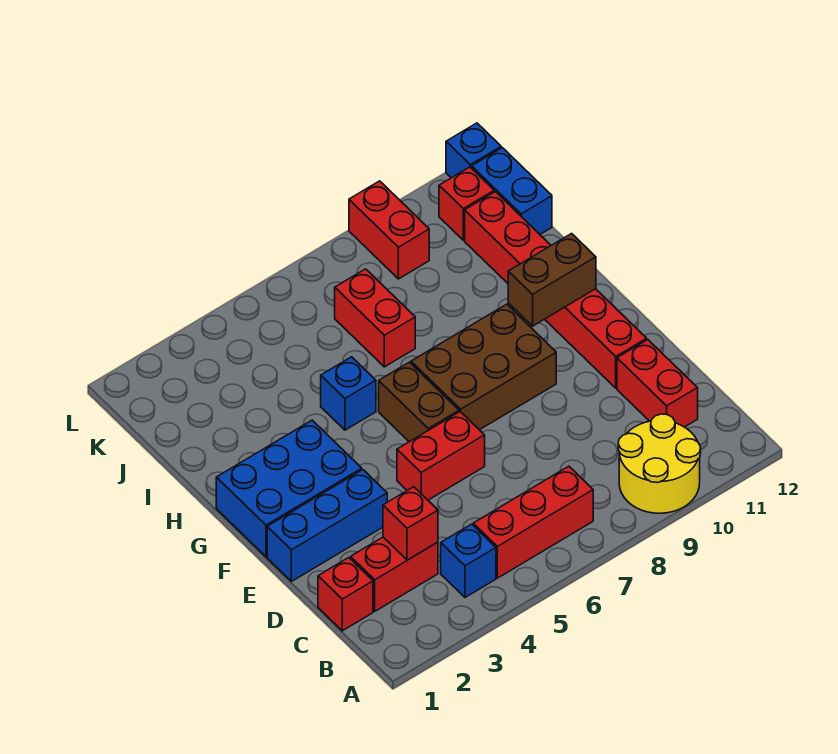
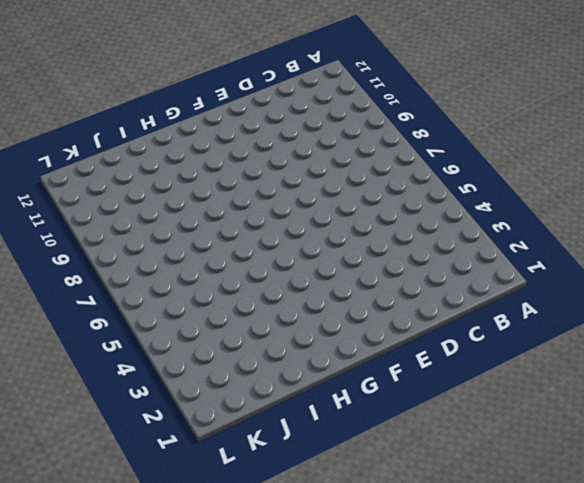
none -> yellow round brick A9:B10 level 1
none -> blue brick B4 level 1
none -> red brick B5:B7 level 1

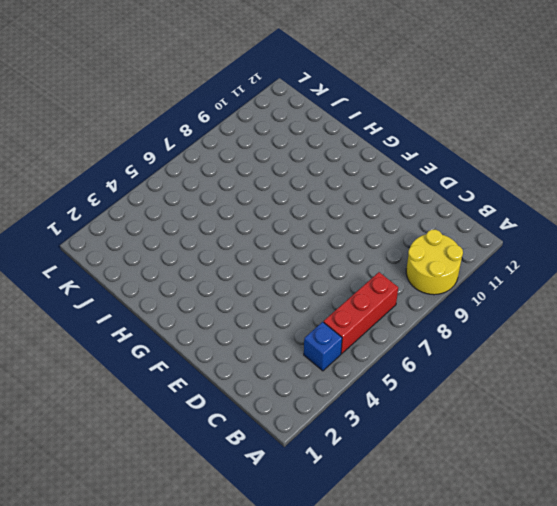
none -> red brick C1 level 1
none -> red brick C2:C3 level 1
none -> red brick C11:D11 level 1

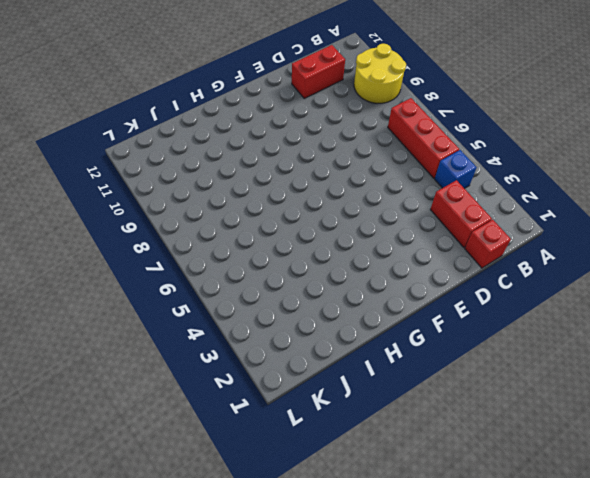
none -> blue brick E1:E3 level 1
none -> red brick E5:E6 level 1
none -> red brick E11:J11 level 1

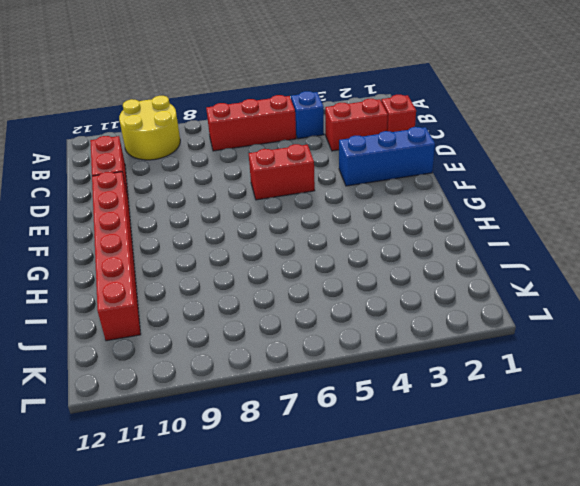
none -> blue brick F1:G3 level 1
none -> brown brick F6:G6 level 1
none -> brown brick F7:G9 level 1

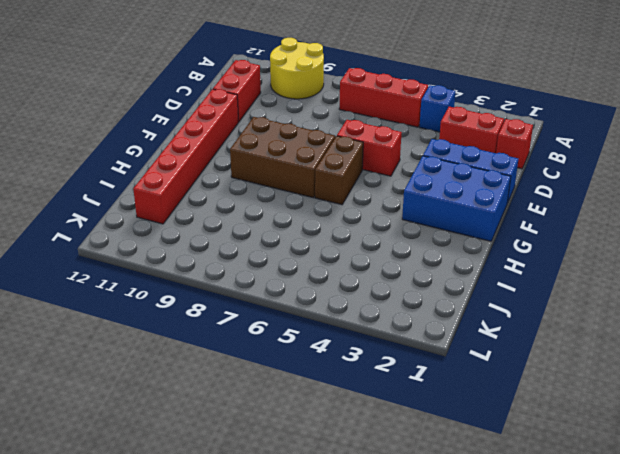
none -> blue brick H5 level 1
none -> red brick I7:J7 level 1
none -> blue brick J12:K12 level 1

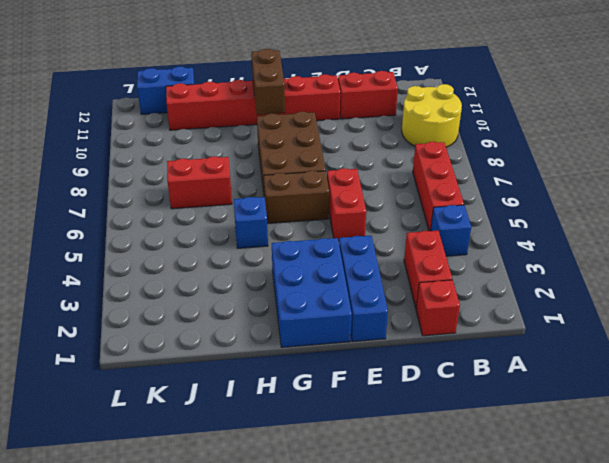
none -> red brick K9:L9 level 1
none -> red brick K11 level 1
none -> blue brick L12 level 1

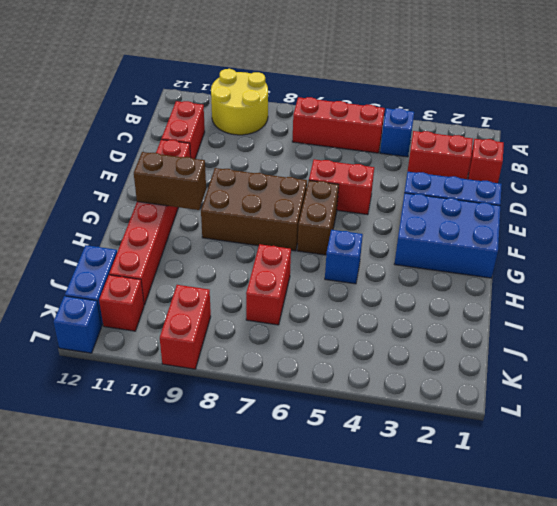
none -> red brick C3 level 2

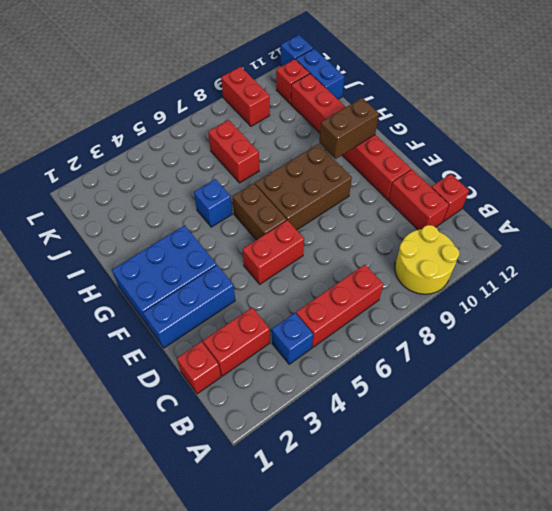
red brick C12 level 1 -> red brick C3 level 2

